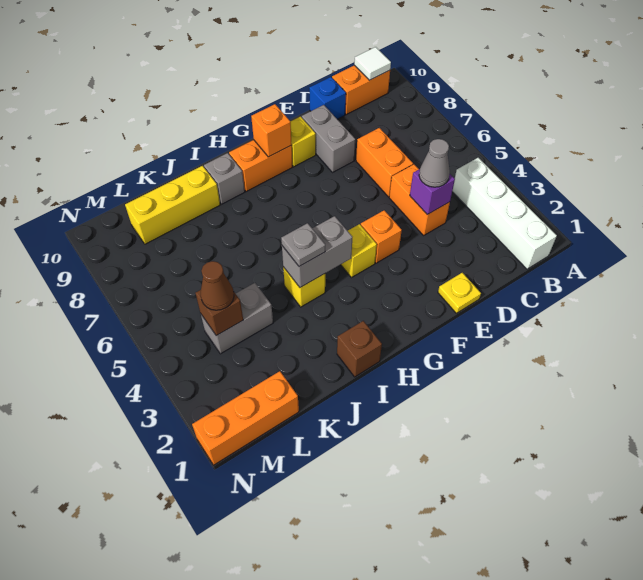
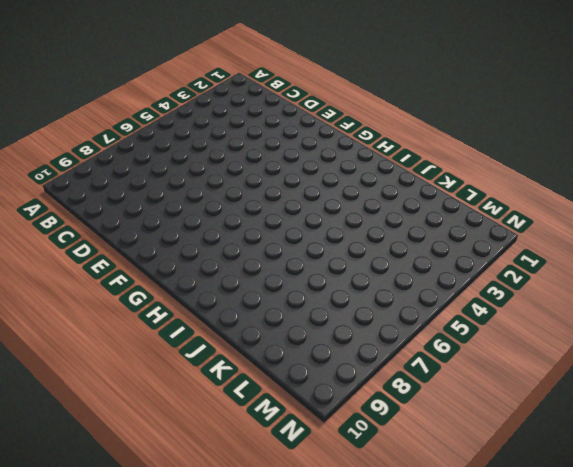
none -> white brick B1:B4 level 1
none -> orange brick B10:C10 level 1
none -> orange brick D4:D5 level 1

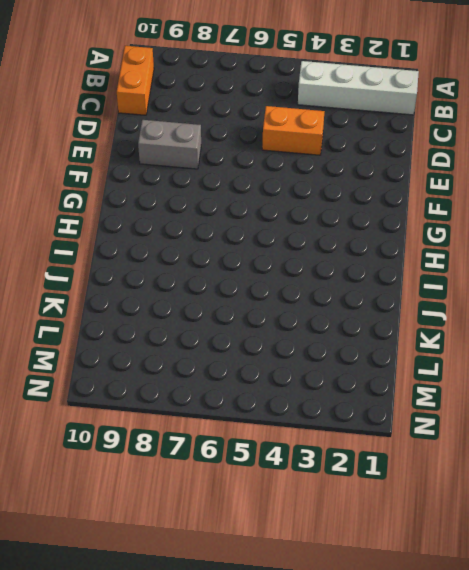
none -> orange brick D6:D7 level 1
none -> blue brick D10 level 1
none -> yellow plate E1 level 1

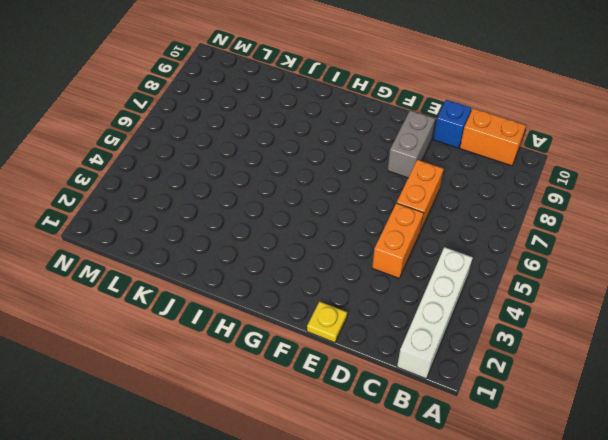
none -> orange brick F4 level 1
none -> yellow brick F9 level 1
none -> yellow brick G4 level 1

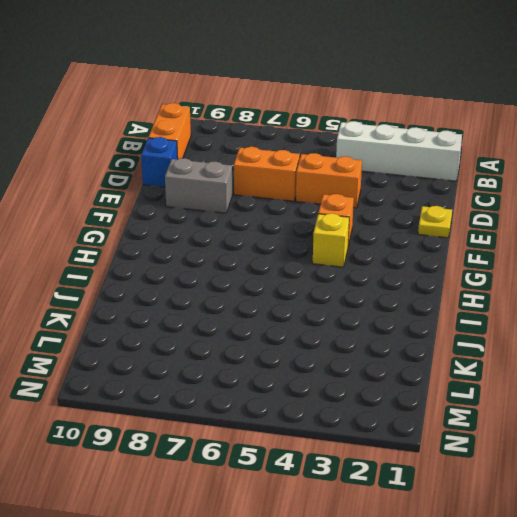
none -> yellow brick F9 level 1
none -> orange brick G9:H9 level 1
none -> brown brick I1 level 1

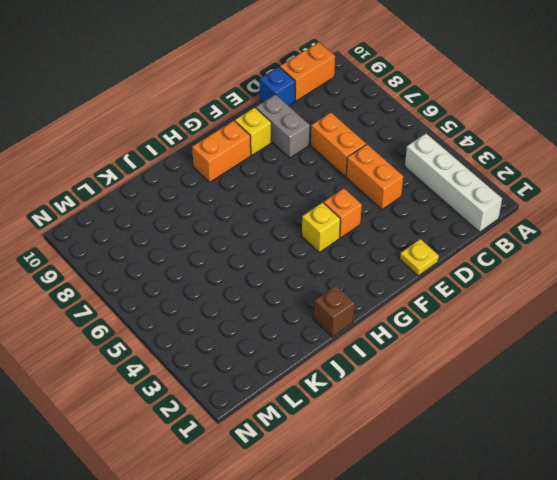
none -> yellow brick I4 level 1
none -> grey brick I9 level 1
none -> yellow brick J9:L9 level 1

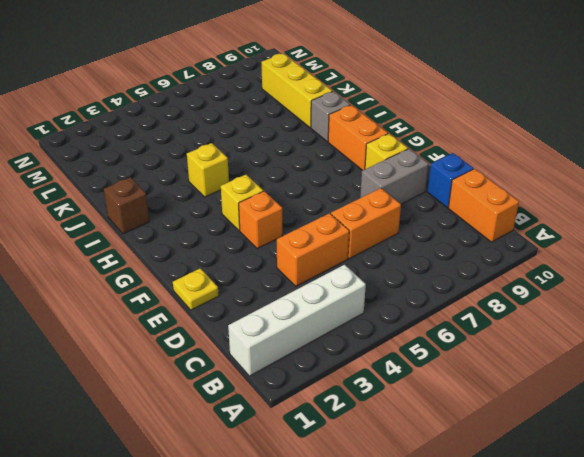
none -> grey brick K4:L4 level 1
none -> orange brick L1:N1 level 1
none -> white tile B10 level 2

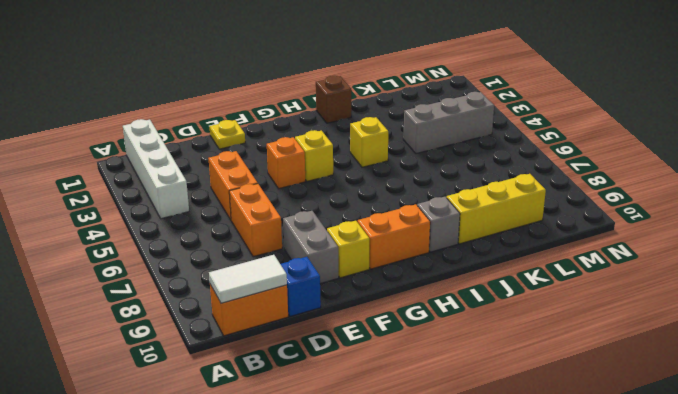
white tile B10:C10 level 2 -> white tile B10 level 2
grey brick K4:M4 level 1 -> grey brick K4:L4 level 1
none -> orange brick L1:N1 level 1
none -> purple brick D4 level 2
none -> orange brick G9 level 2

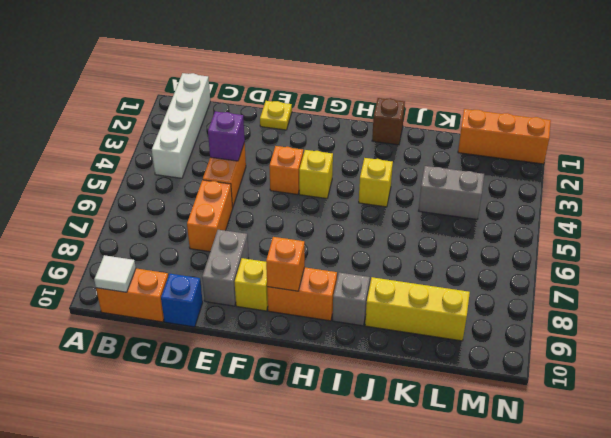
none -> grey brick H4:I4 level 2
none -> brown brick L4 level 2
none -> grey cone D4 level 3

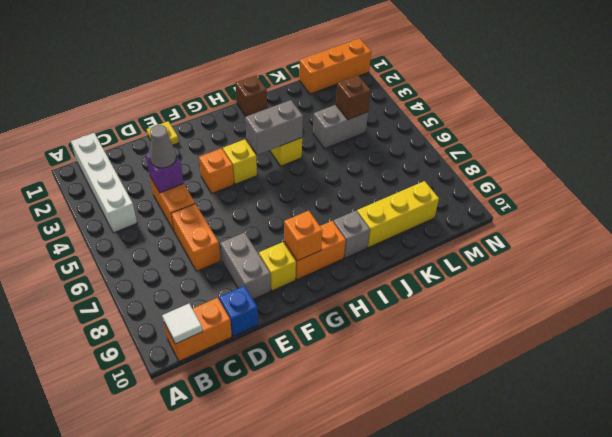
none -> grey plate I4 level 3
none -> brown cone L4 level 3

